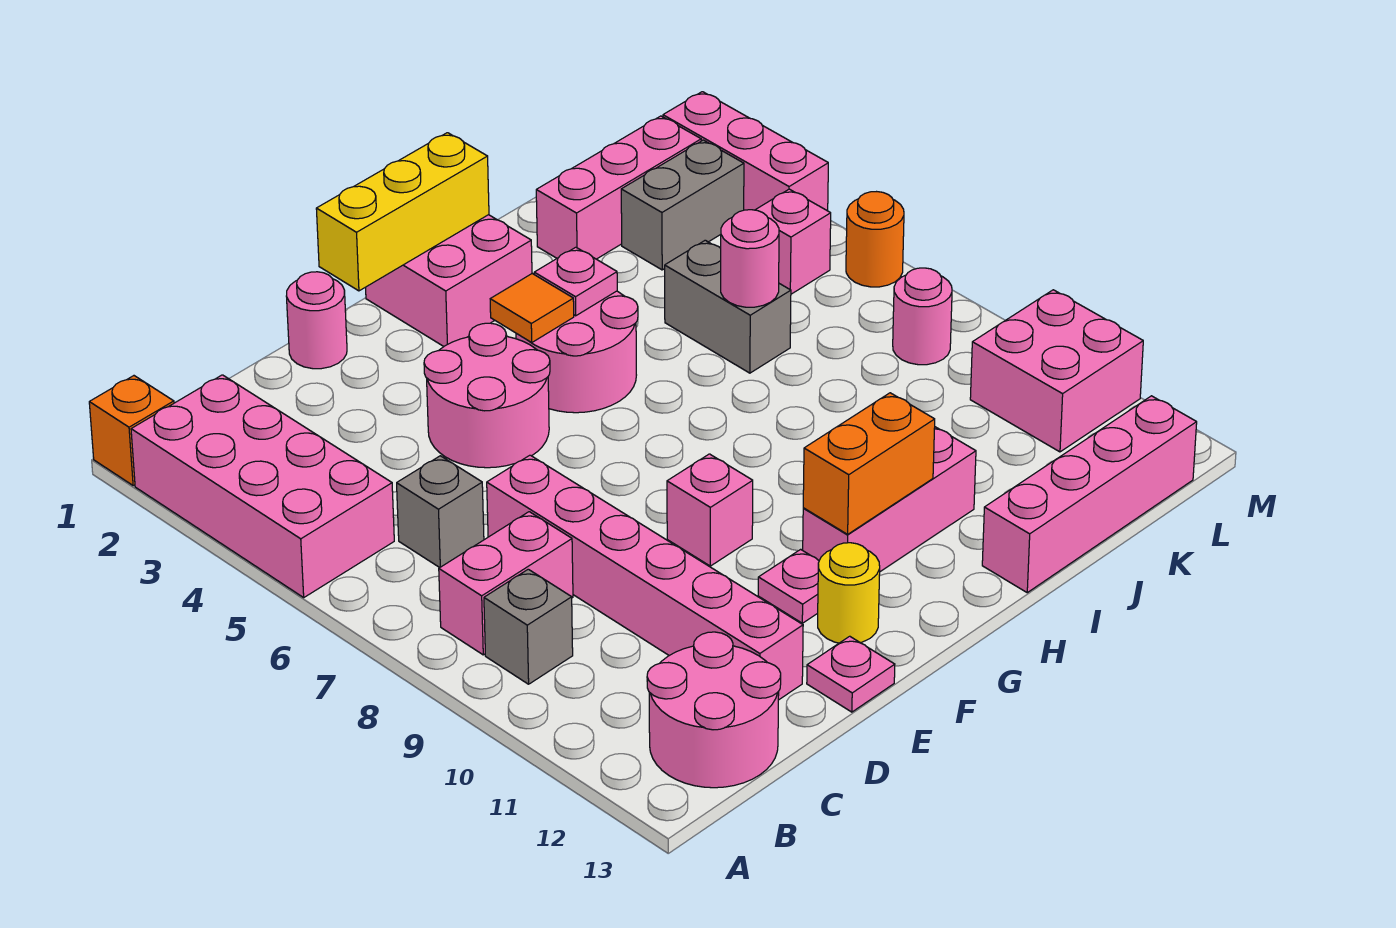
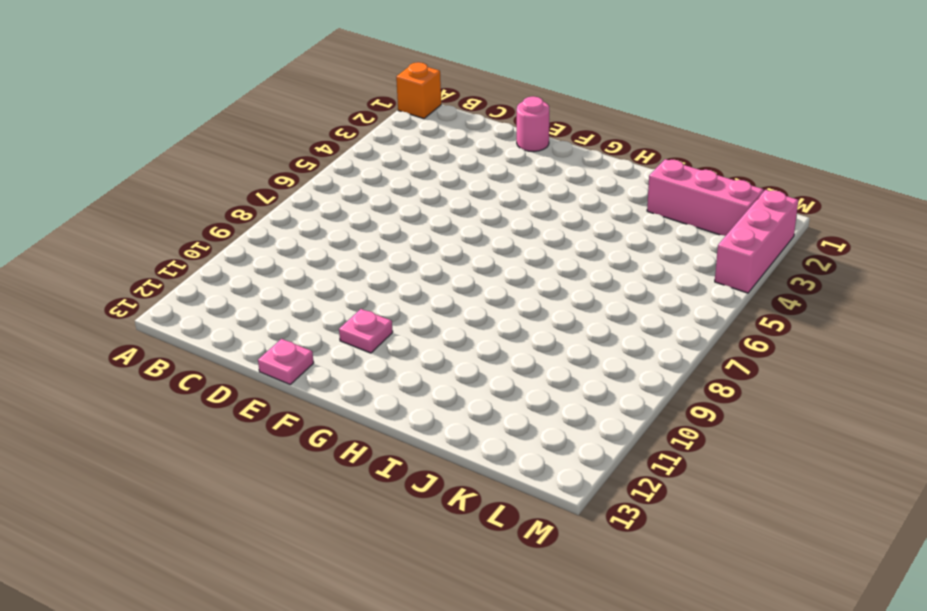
none -> pink brick A2:B5 level 1
none -> pink brick B8:C8 level 1
none -> grey brick B9 level 1
none -> pink round brick B12:C13 level 1

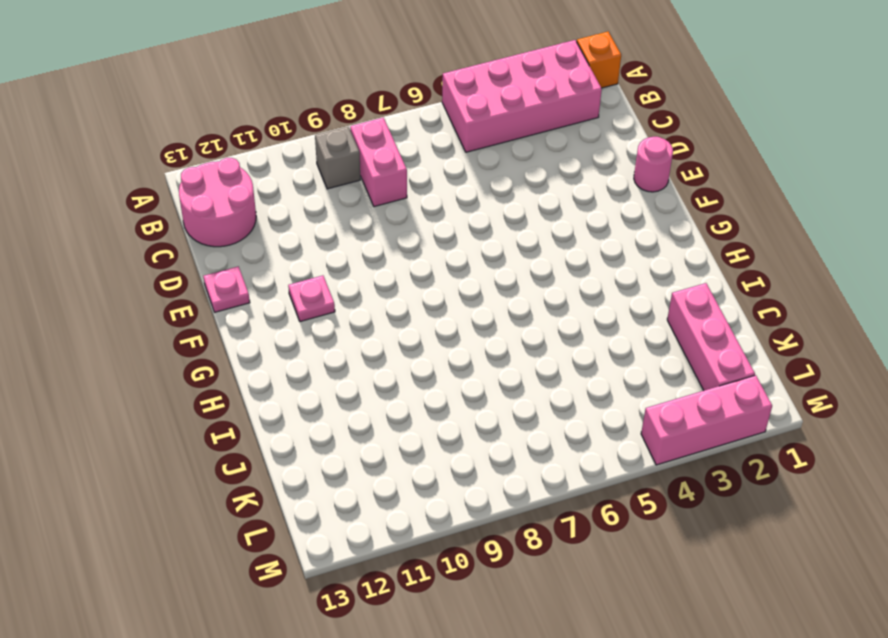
none -> grey brick C6 level 1
none -> pink brick D7:D12 level 1
none -> pink round brick E4:F5 level 1
none -> pink brick F9 level 1

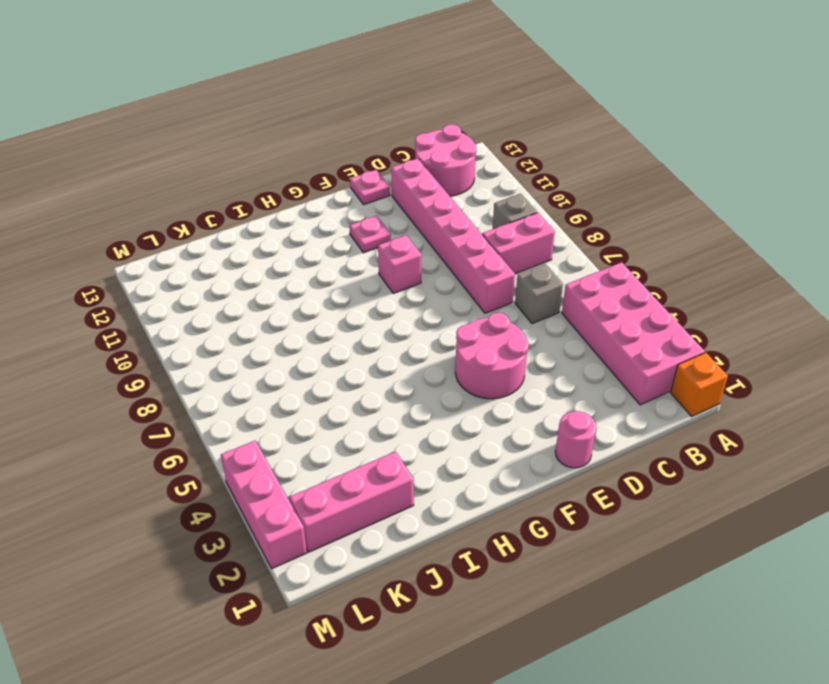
none -> yellow round brick F12 level 1
none -> pink brick G1:H2 level 1
none -> pink round brick G4:H5 level 1
none -> pink brick G11:I11 level 1

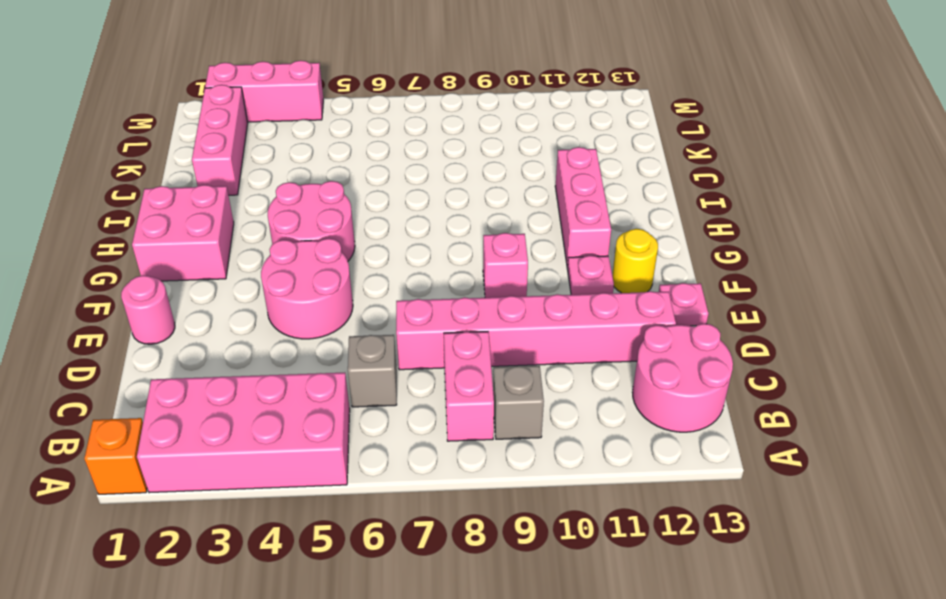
none -> pink brick I13:L13 level 1
none -> grey brick J5:J6 level 1
none -> grey brick K3:L3 level 1
none -> pink brick L5 level 1

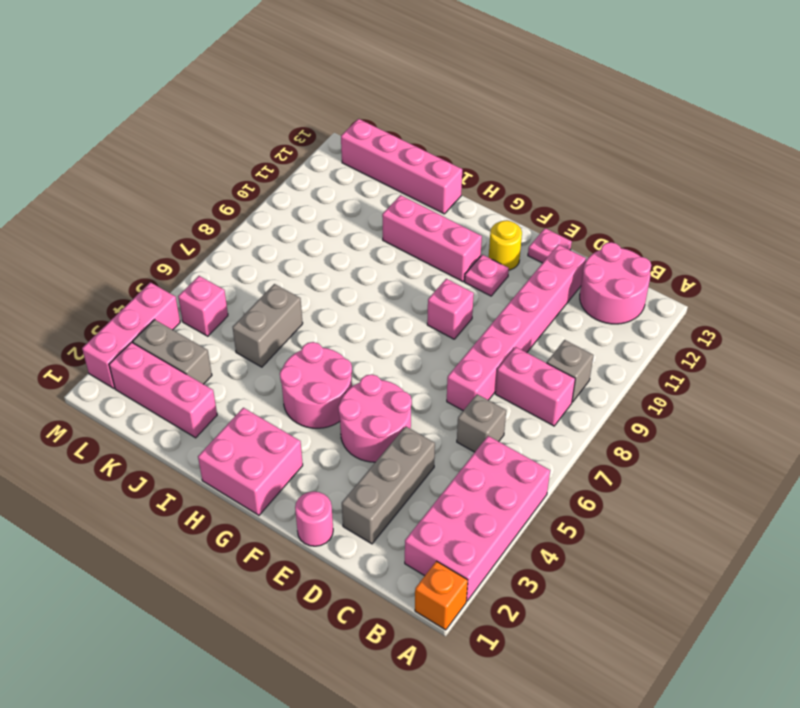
grey brick D2:D4 level 1 -> none
none -> pink round brick L8 level 1
none -> pink brick L10:M11 level 1
none -> orange round brick M6 level 1
none -> yellow brick F1:H1 level 2

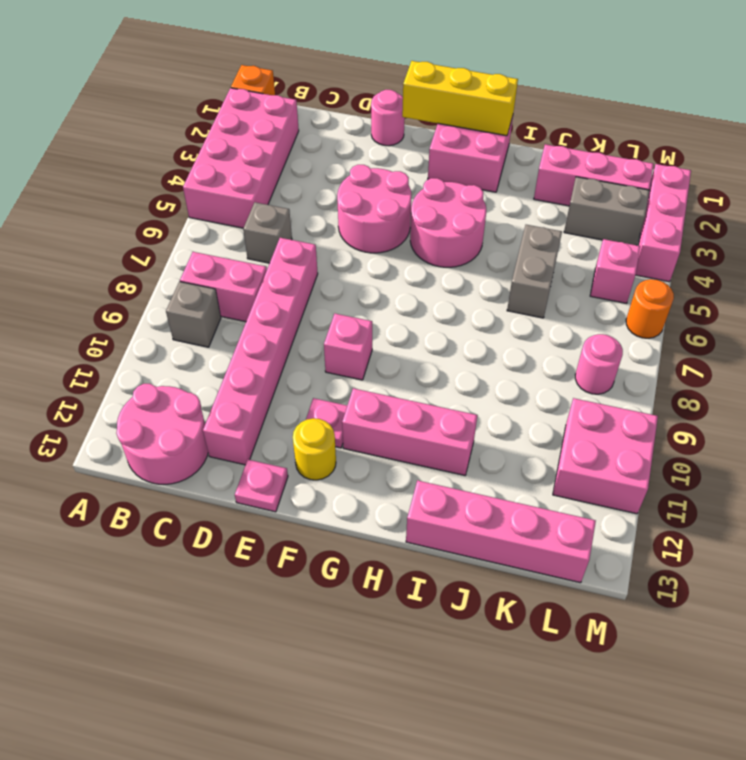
none -> orange tile G4 level 2
none -> orange brick G11:H11 level 2
none -> pink plate H4 level 2
none -> pink round brick J6 level 2

